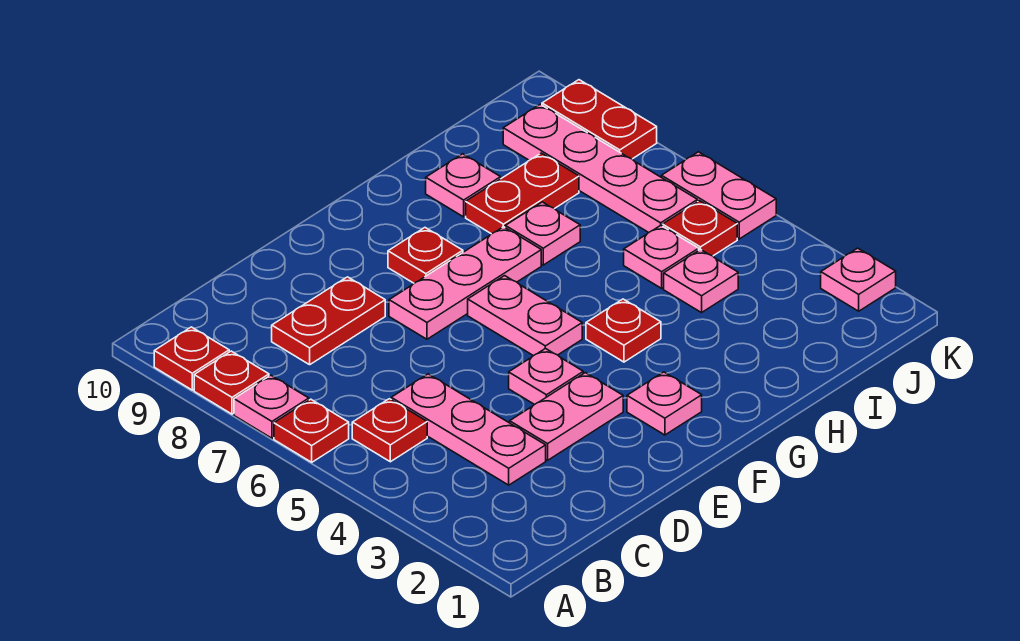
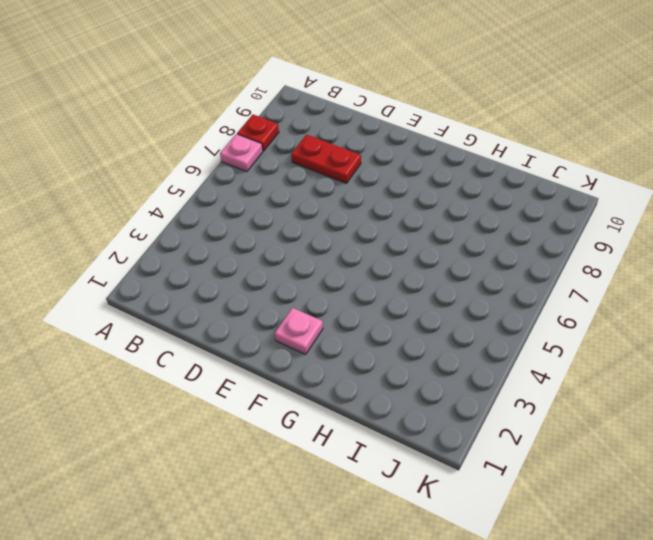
none -> red plate A6 level 1
none -> red plate A9 level 1
none -> red plate B5 level 1

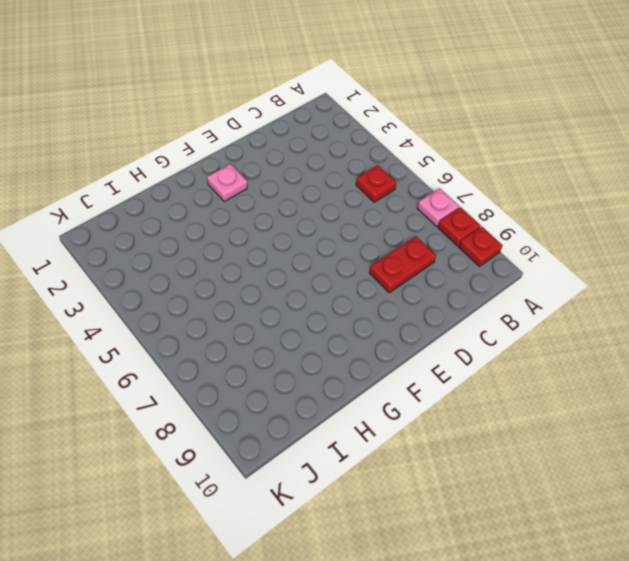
none -> red plate A6 level 1
none -> pink plate C3:C5 level 1
none -> pink plate D3:E3 level 1

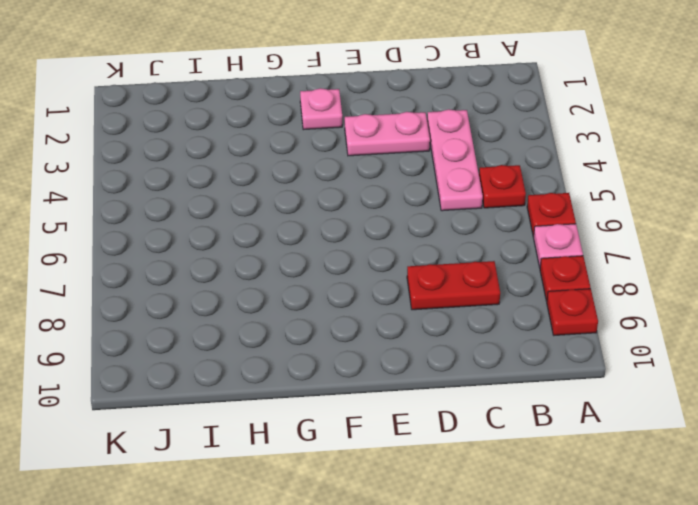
none -> pink plate E4 level 1
none -> pink plate E7:G7 level 1
none -> pink plate F5:F6 level 1

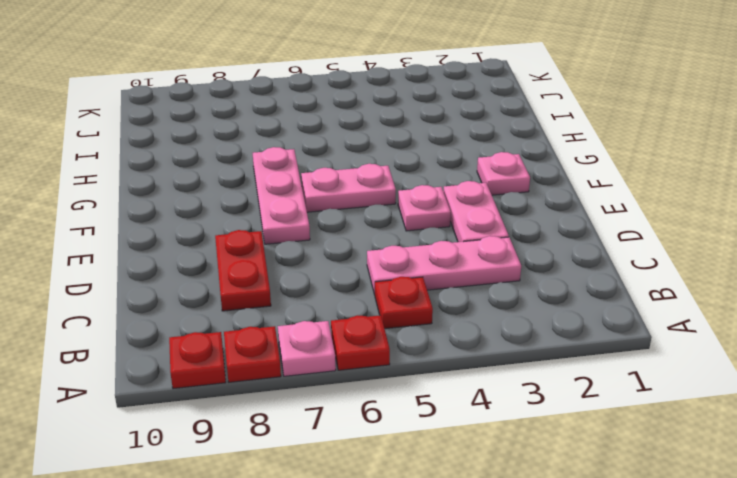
none -> red plate F8 level 1
none -> red plate G4 level 1
none -> pink plate H7 level 1

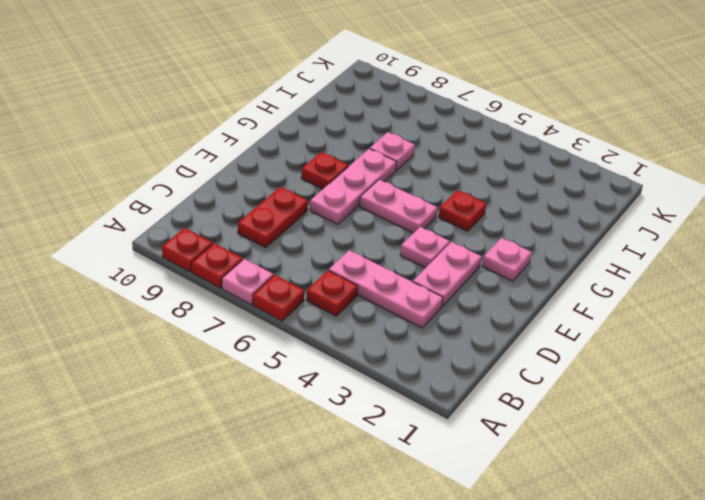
none -> red plate H8:I8 level 1
none -> pink plate H9 level 1
none -> pink plate I4 level 1

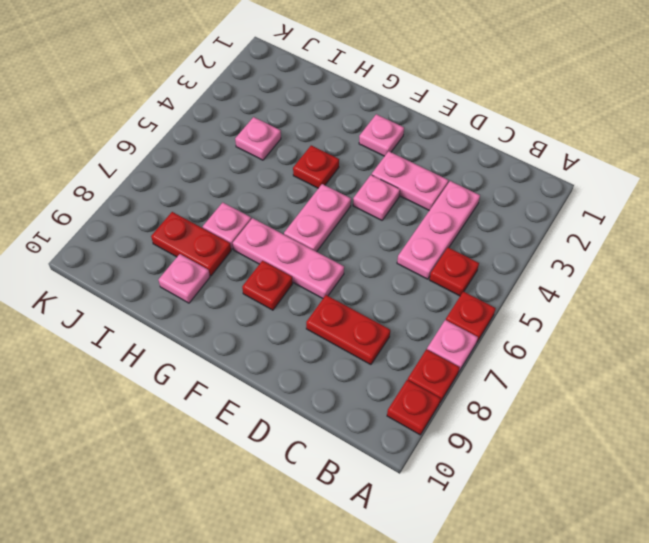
none -> pink plate I5 level 1
none -> red plate J5 level 1
none -> pink plate J6:J9 level 1

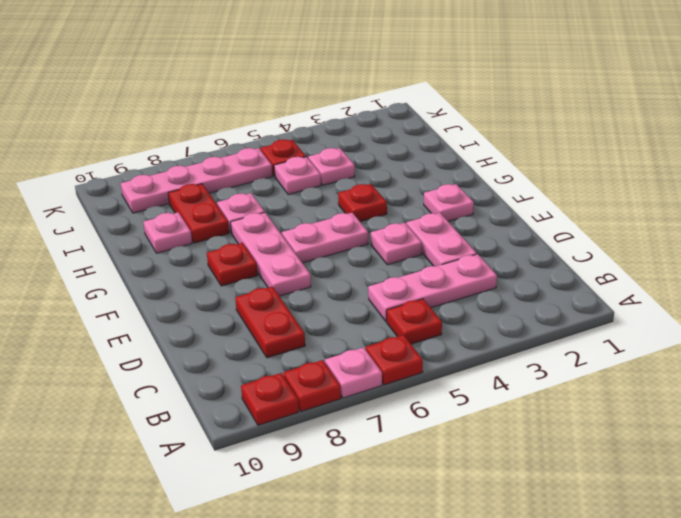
none -> pink plate K2 level 1
none -> pink plate K5:K6 level 1
none -> red plate K8:K9 level 1

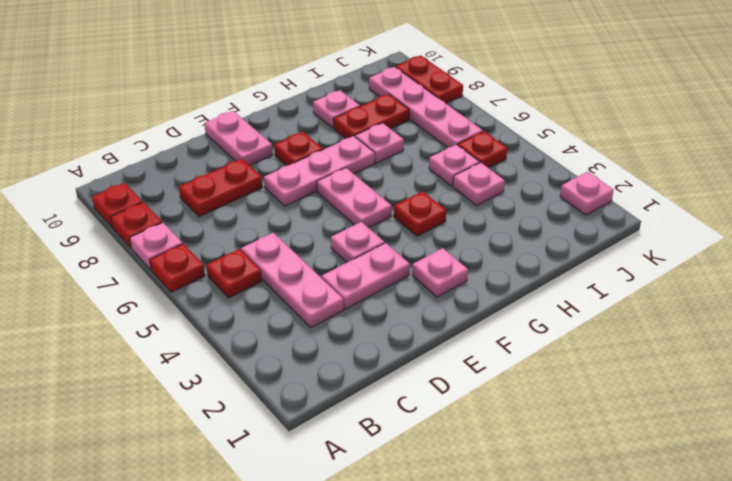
pink plate E9:E10 level 1 -> pink plate K5:K6 level 1

